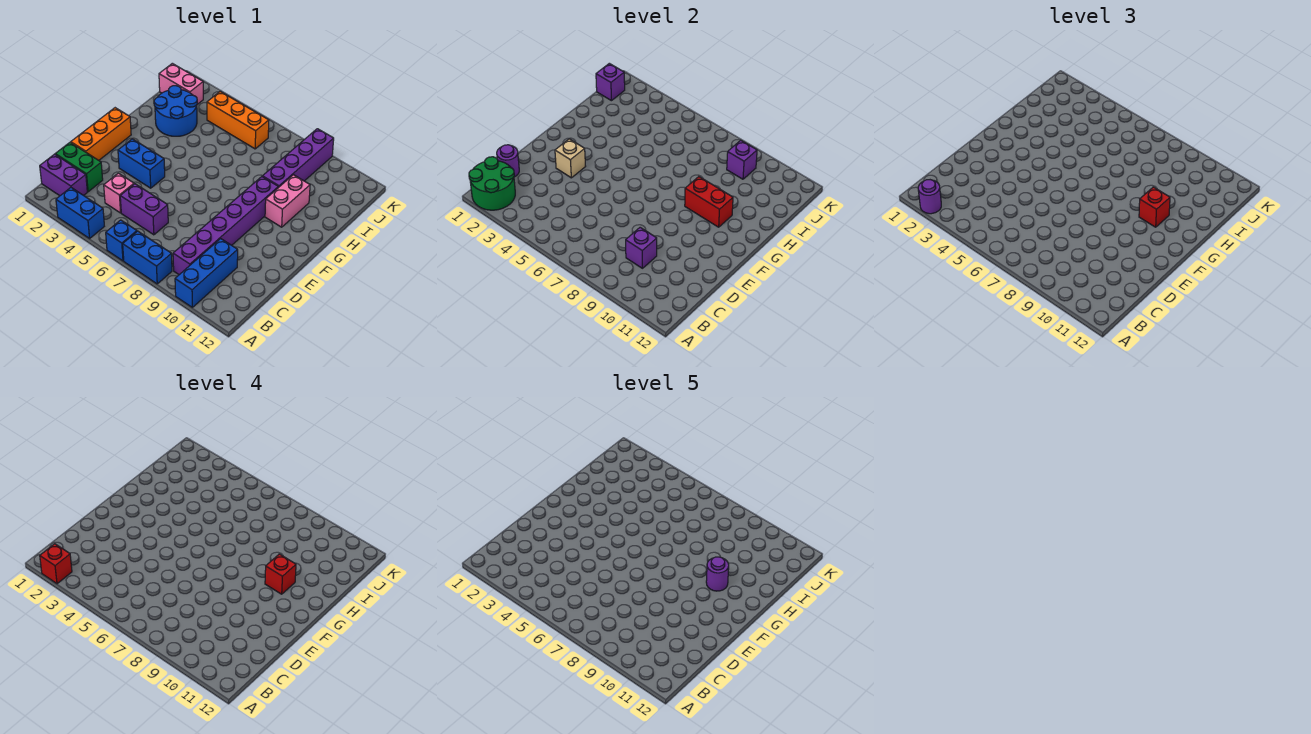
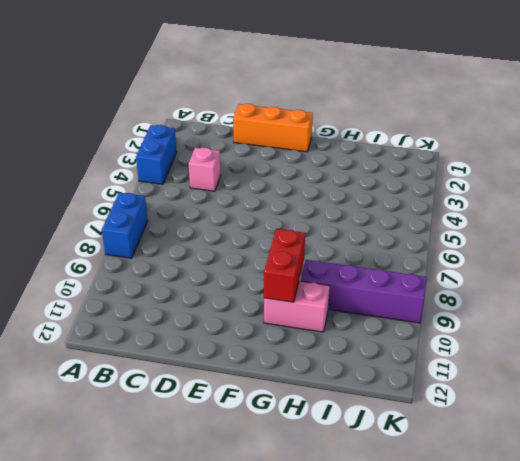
none -> blue brick A6 level 1
none -> blue brick A10:C10 level 1
none -> purple brick B1:B2 level 1

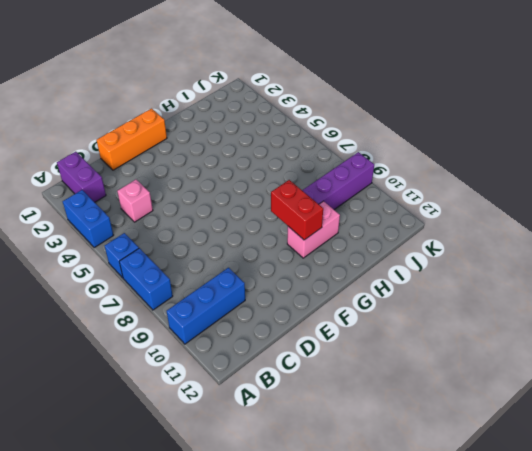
none -> purple brick B9:G9 level 1
none -> green brick C1:C2 level 1
none -> purple brick C5:C6 level 1

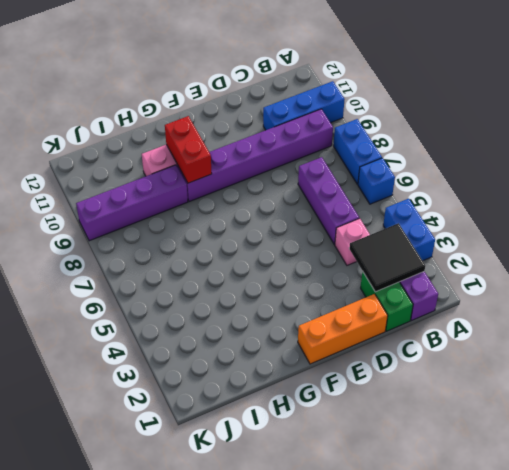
black tile B2:C3 level 2 -> green round brick A1:B2 level 2
purple brick C5:C7 level 1 -> purple brick C5:C6 level 1
none -> blue brick E3:E4 level 1
none -> blue round brick H2:I3 level 1
none -> pink brick J1:J2 level 1

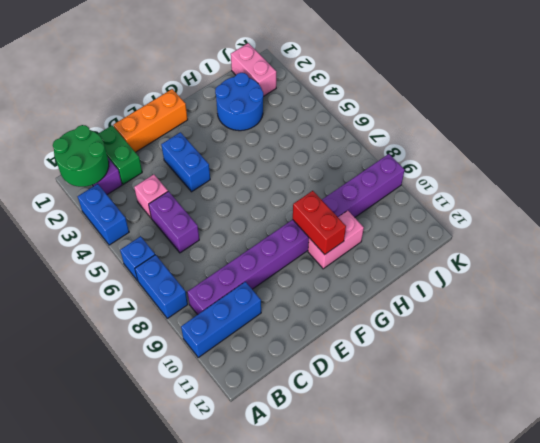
none -> orange brick J4:J6 level 1
none -> purple round brick C1 level 2
none -> purple brick C9 level 2

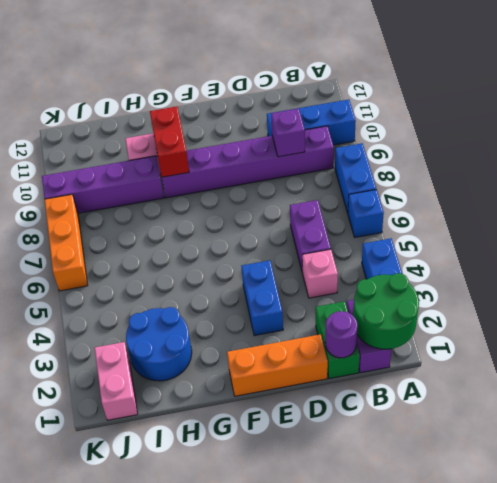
orange brick K6:K8 level 1 -> orange brick J4:J6 level 1
none -> tan brick E3 level 2
none -> purple brick J1 level 2
none -> purple brick J9 level 2

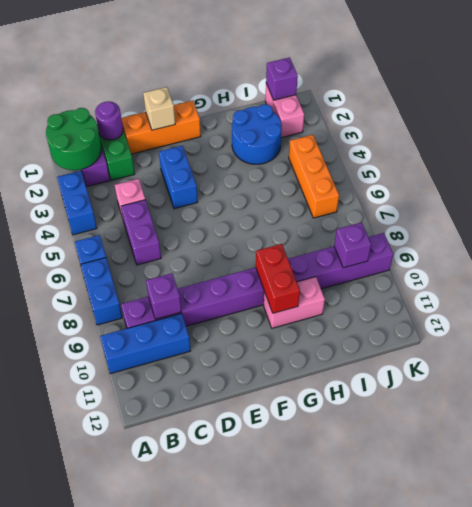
tan brick E1 level 2 -> tan brick E3 level 2
none -> purple round brick A2 level 3
none -> red brick G10 level 3
none -> red brick A2 level 4

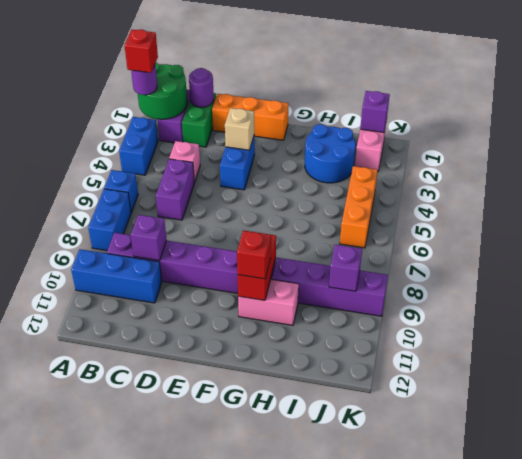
none -> red brick G10 level 4
none -> purple round brick G10 level 5

